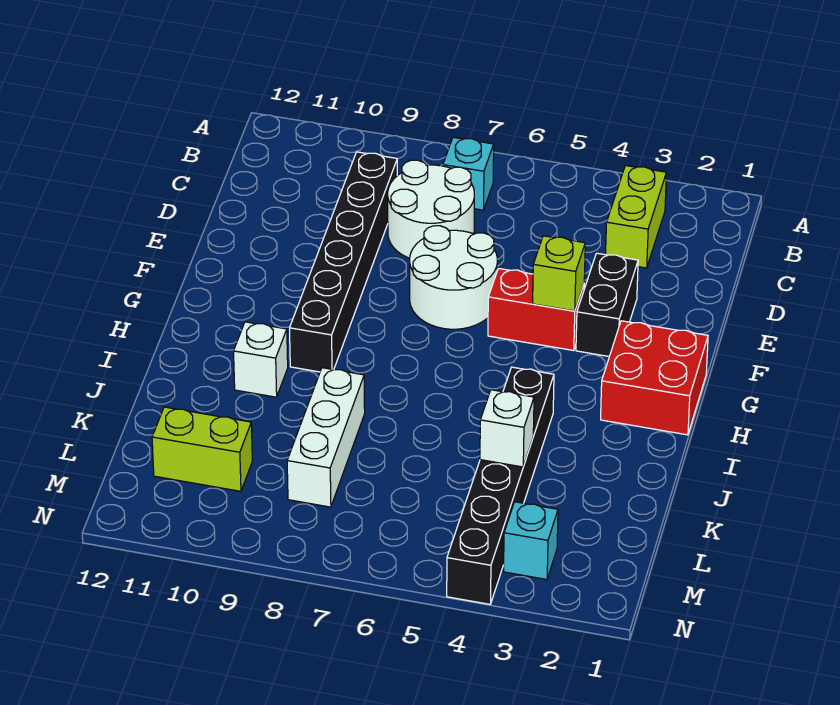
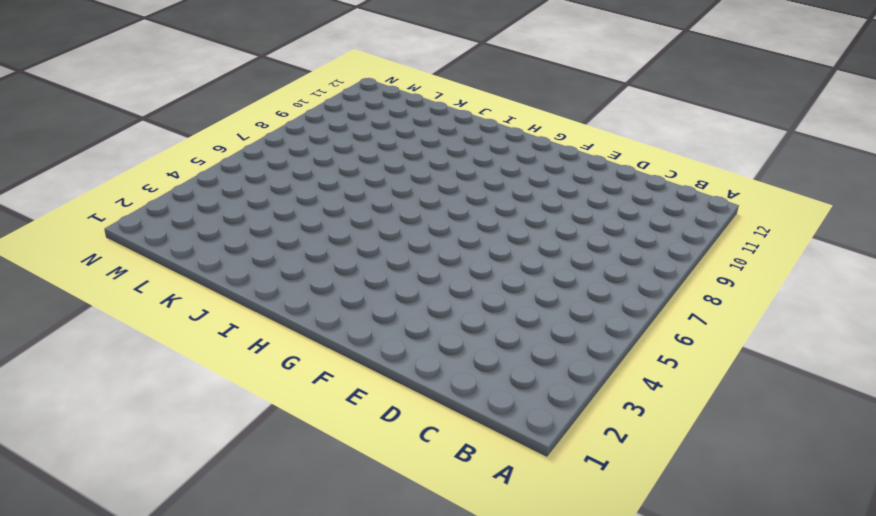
none -> lime brick B3:C3 level 1
none -> cyan brick B7 level 1
none -> white round brick C7:D8 level 1

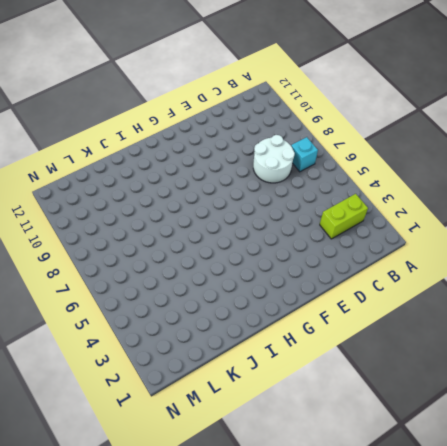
none -> black brick C9:H9 level 1
none -> black brick E3:F3 level 1
none -> white round brick E6:F7 level 1

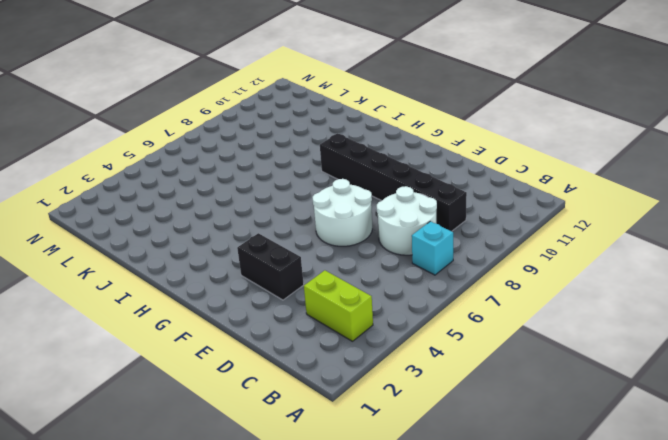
none -> red brick F4:F5 level 1
none -> red brick G1:H2 level 1
none -> black brick I4:N4 level 1

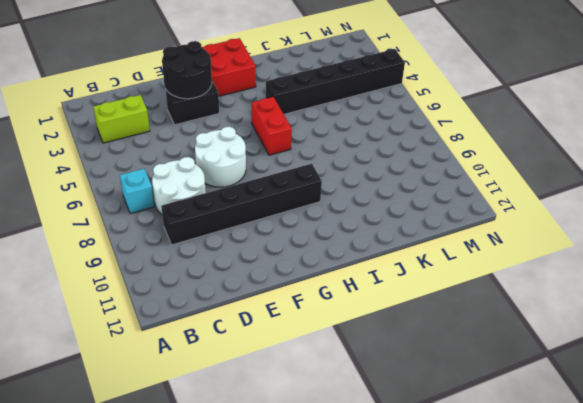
black round brick E2:F3 level 2 -> none
red brick H5:H6 level 1 -> red brick F4:F5 level 1
none -> white brick I10 level 1
none -> white brick J8:L8 level 1
none -> lime brick L10:L11 level 1

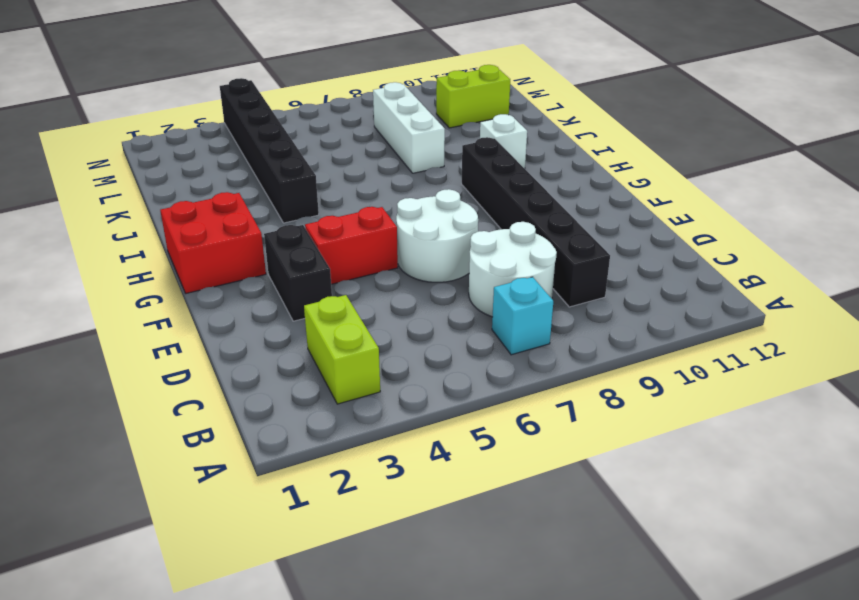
none -> cyan brick M3 level 1
none -> lime brick F4 level 2
none -> white brick K4 level 2

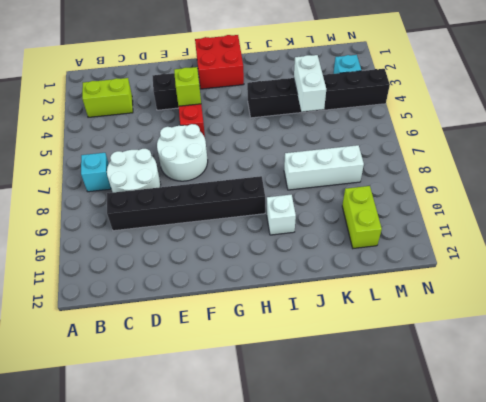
white brick K4:K5 level 2 -> white brick K4 level 2

